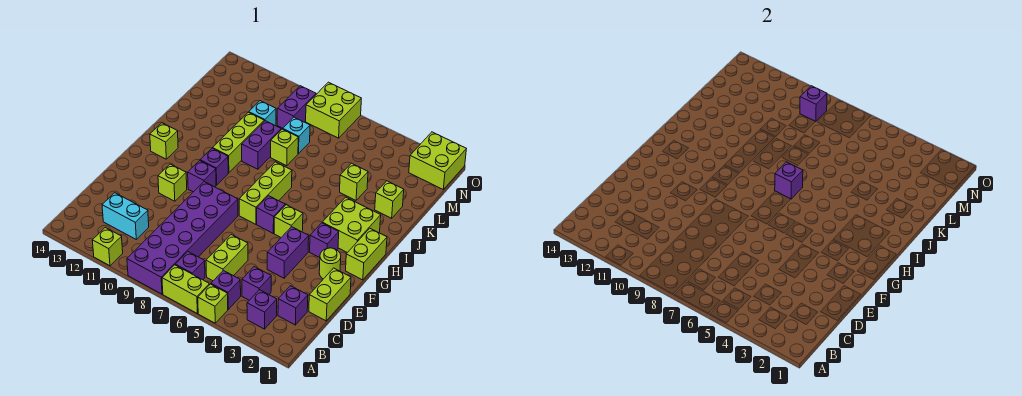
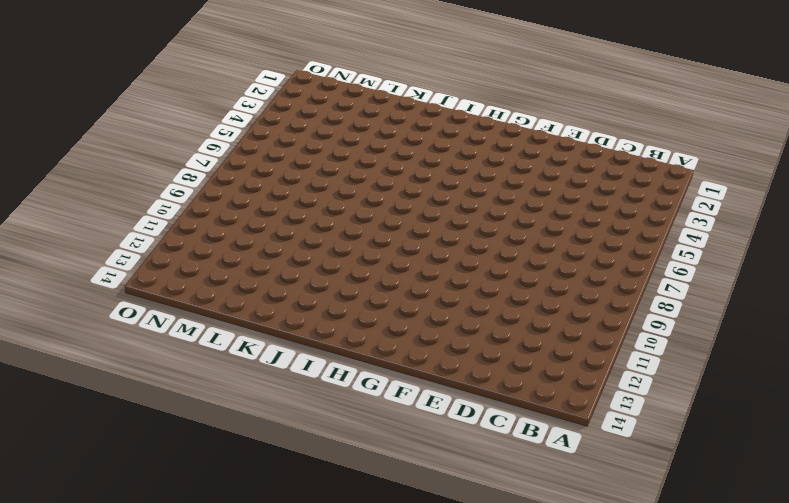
none -> lime brick A5 level 1
none -> lime brick A6:A7 level 1
none -> purple brick A8:F9 level 1
none -> lime brick A11 level 1

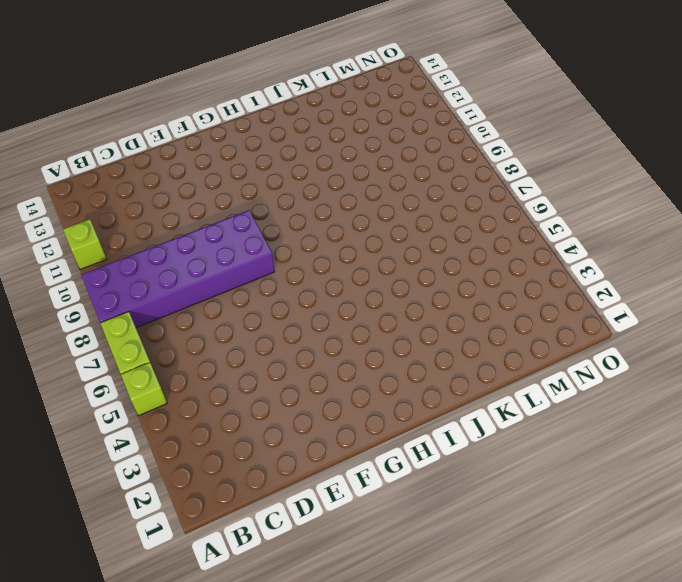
none -> purple brick B3 level 1
none -> purple brick B5 level 1
none -> purple brick B7 level 1
none -> purple brick C2 level 1

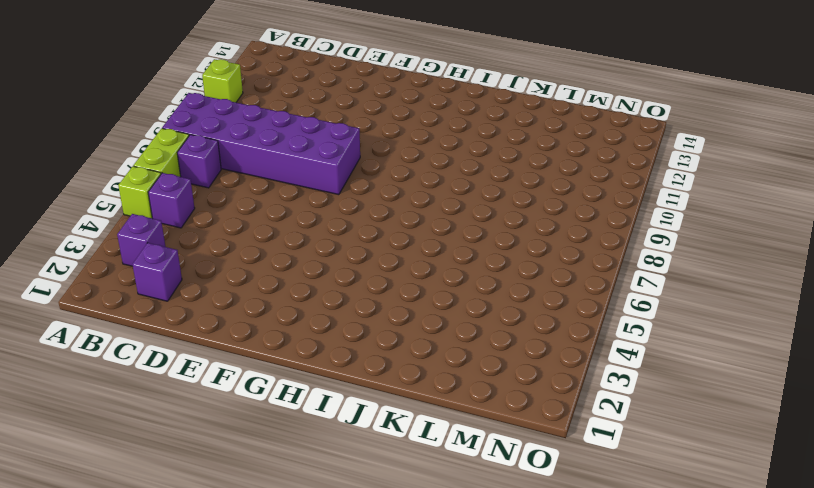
none -> purple brick C4 level 1
none -> lime brick C6:D6 level 1
none -> cyan brick C11:C12 level 1
none -> lime brick D1:E1 level 1

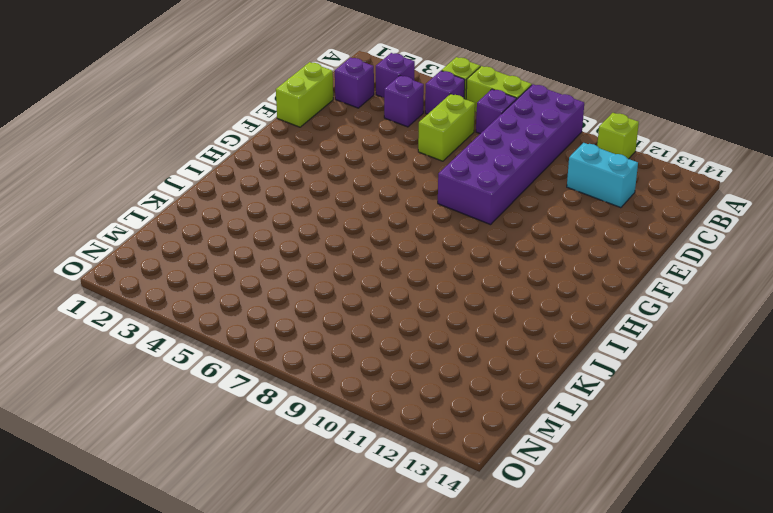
none -> purple brick E4:F4 level 1
none -> lime round brick F2 level 1
none -> lime brick F11 level 1
none -> lime brick G1:H1 level 1

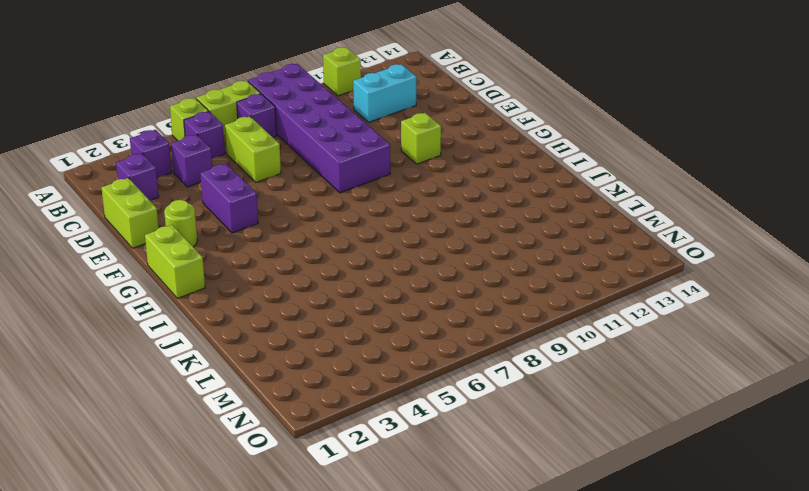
none -> purple brick G3 level 1
none -> lime brick G5 level 1
none -> purple brick G6 level 1
none -> lime brick G7:I7 level 1

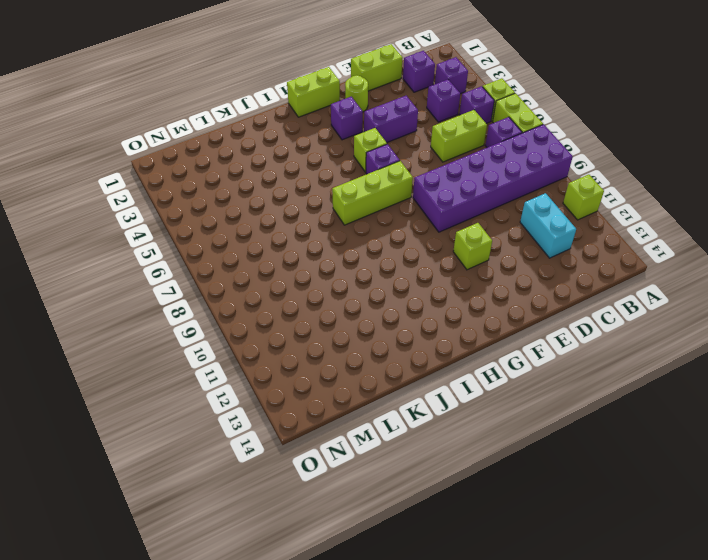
none -> purple brick G10 level 1
none -> lime brick H2:I3 level 1
none -> purple brick H10 level 1
none -> lime brick H13 level 1

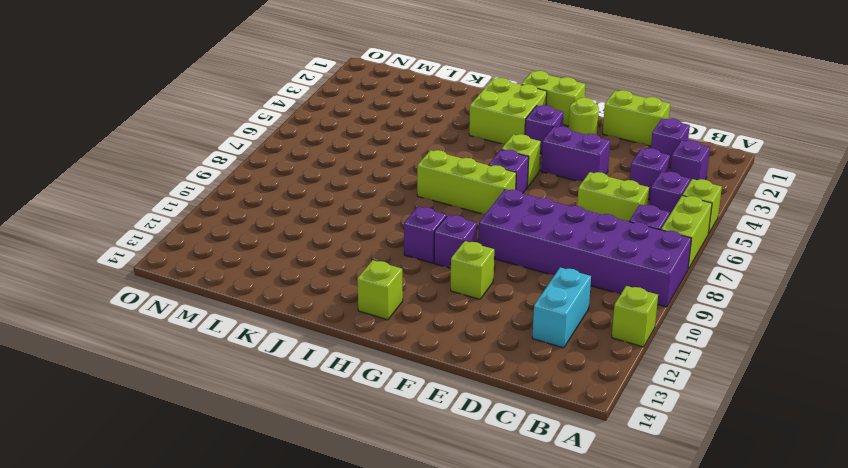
none -> lime brick I10:K10 level 1
none -> purple brick J9:K9 level 1
none -> lime brick K2 level 1
none -> lime brick K4 level 1

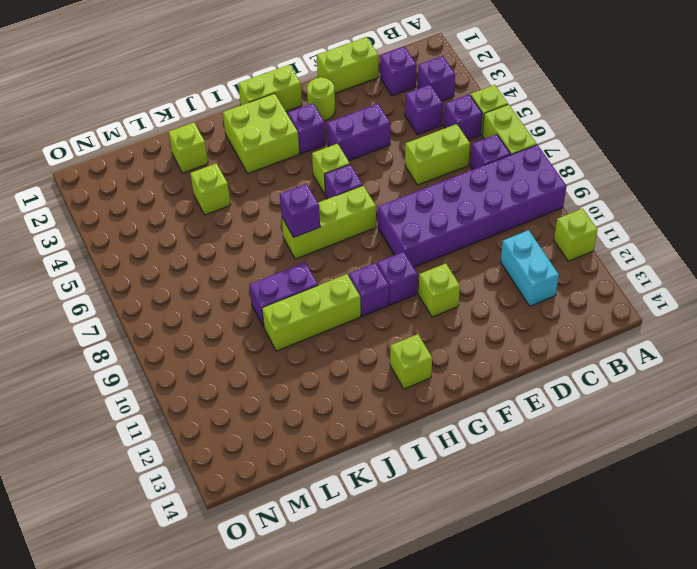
none -> lime brick K8 level 1
none -> cyan brick L8 level 1
none -> cyan brick L10 level 1
none -> purple brick M9:N9 level 1

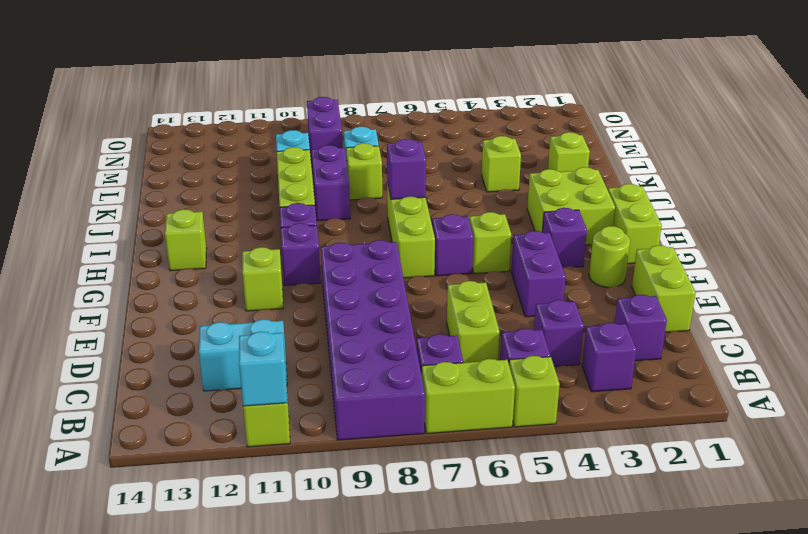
cyan brick A11 level 2 -> none
none -> lime brick N1:O2 level 1
none -> lime brick N7:O8 level 1
none -> purple brick N9 level 2

